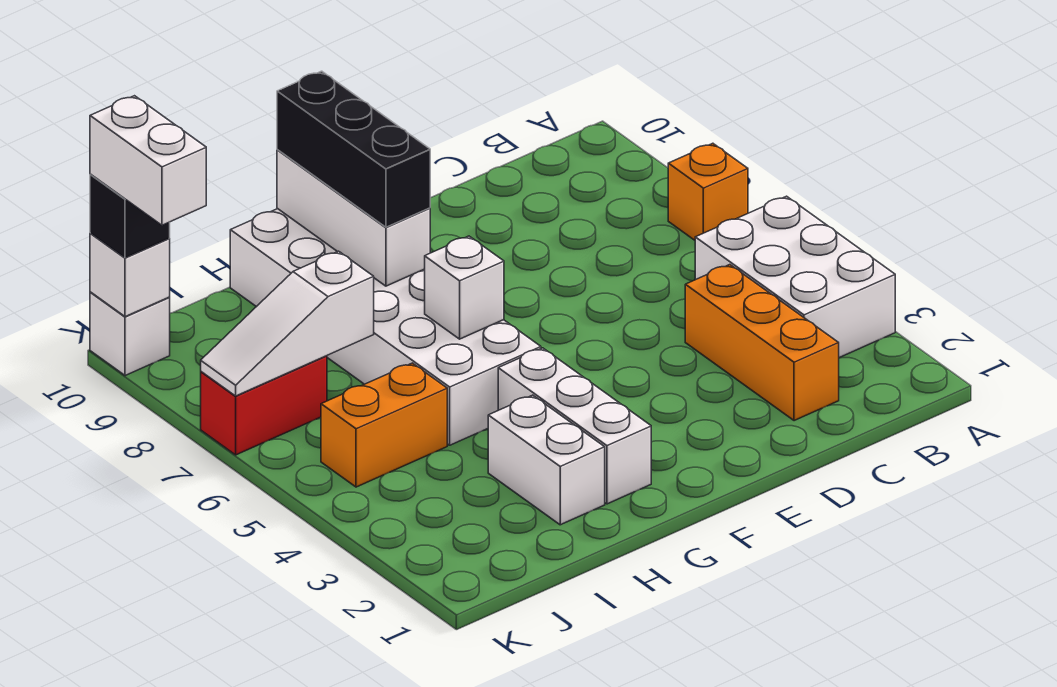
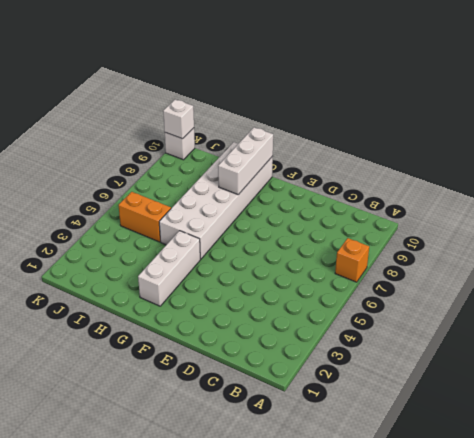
none -> white brick A3:B5 level 1
none -> orange brick C2:C4 level 1
none -> white brick H2:H3 level 1

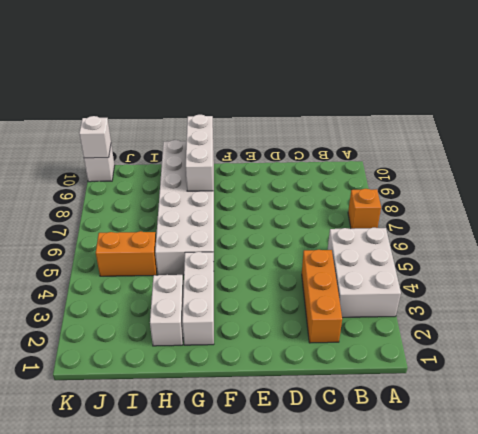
none -> red brick J7:K7 level 1
none -> white brick G6 level 2
none -> white slope I7:K7 level 2 top I

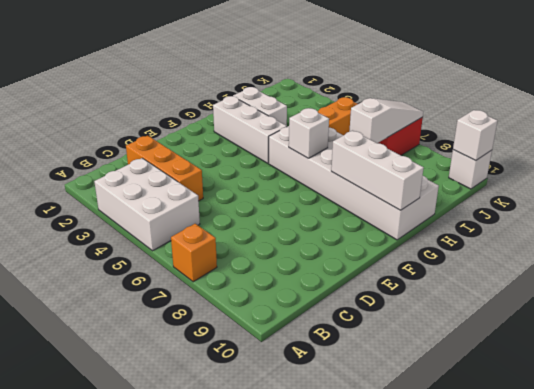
none -> black brick G8:G10 level 3
none -> black brick K10 level 3
none -> white brick K9:K10 level 4

